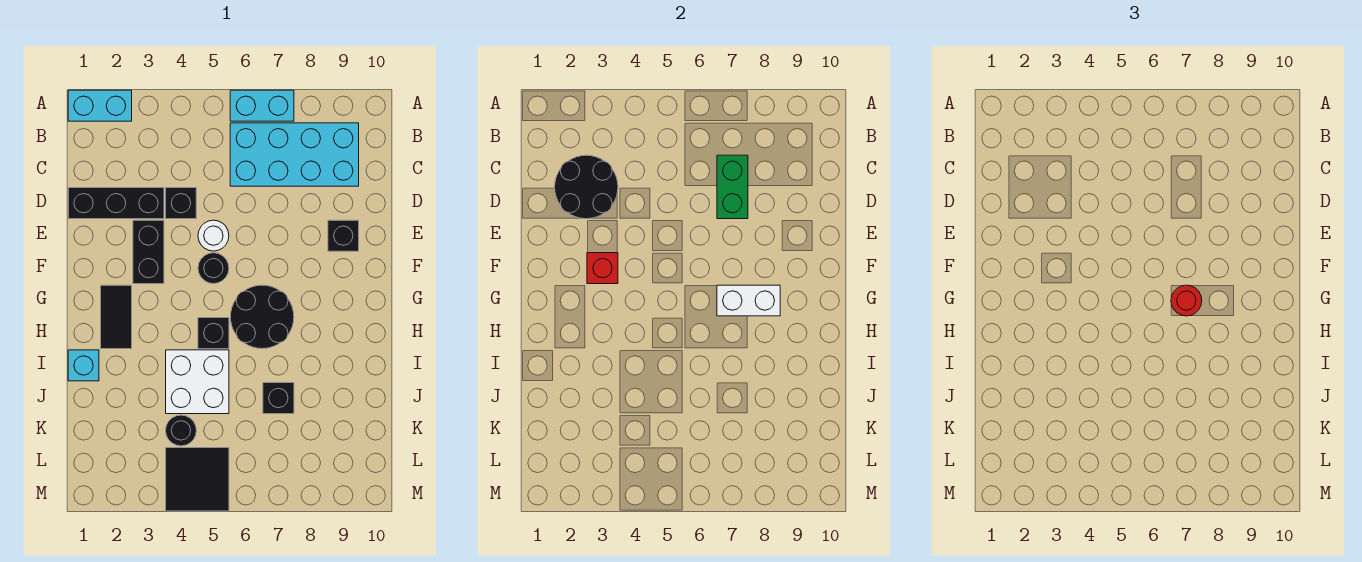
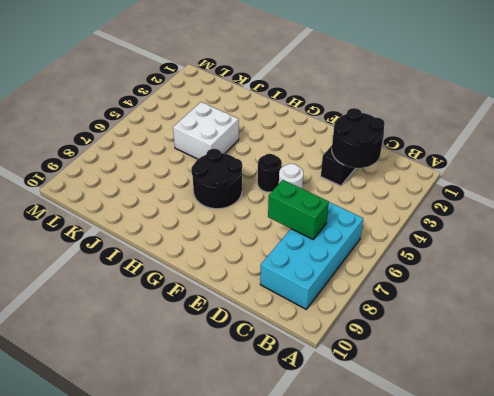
none -> cyan brick A1:A2 level 1
none -> cyan brick A6:A7 level 1
none -> black brick D4 level 1

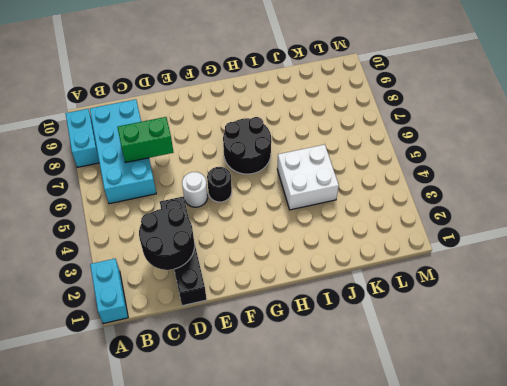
cyan brick A8:A9 level 1 -> cyan brick A6:A7 level 1
none -> black brick E3:F3 level 1
none -> black brick E9 level 1
none -> black tile G2:H2 level 1

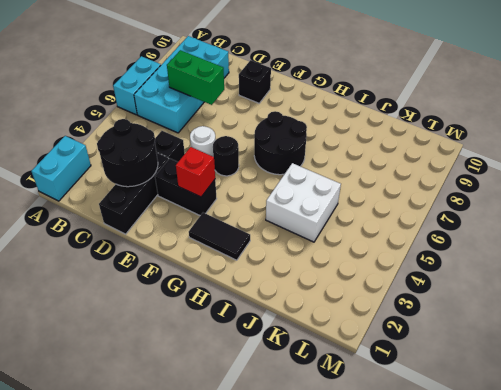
none -> black brick H5 level 1
none -> cyan brick I1 level 1
none -> black brick J7 level 1

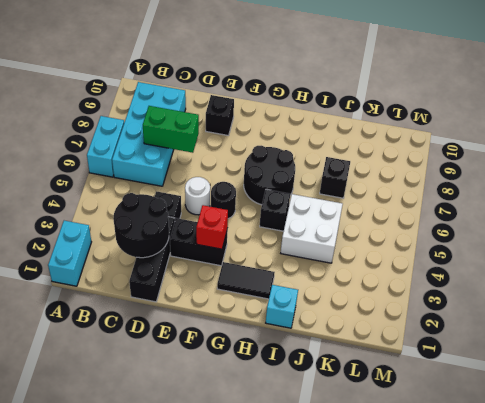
none -> black round brick K4 level 1
none -> black tile L4:M5 level 1
none -> white brick G7:G8 level 2

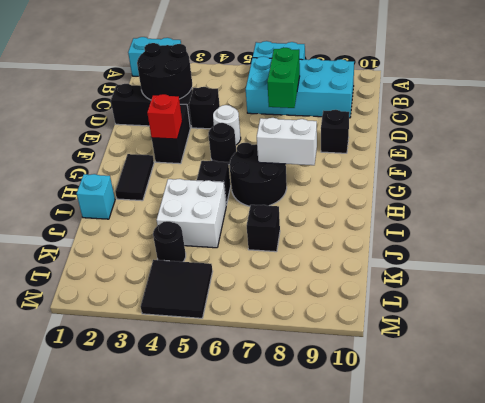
none -> red round brick G7 level 3

